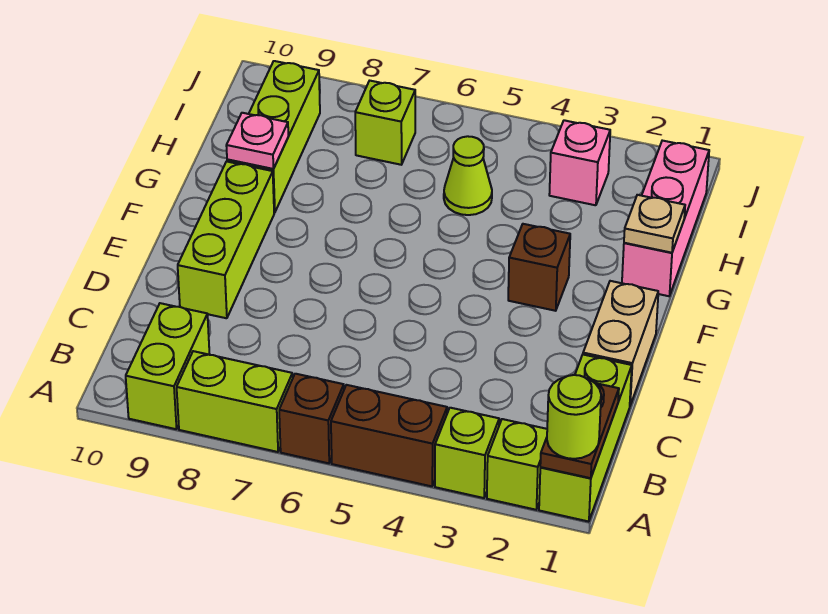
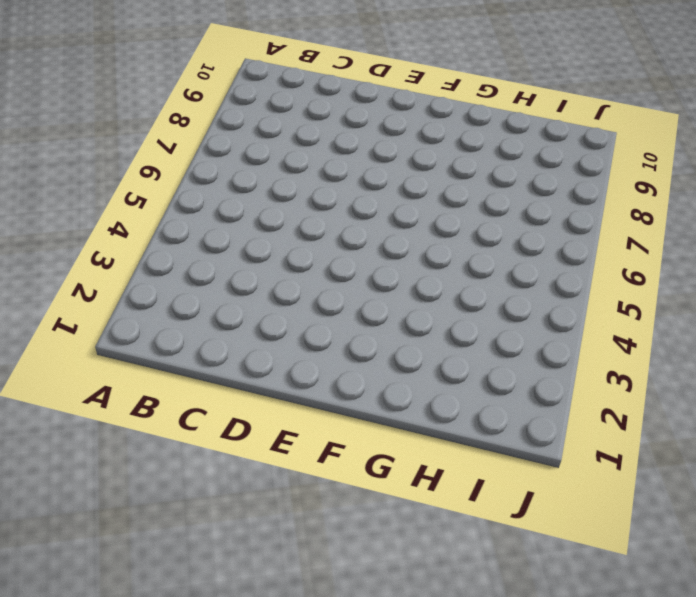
none -> lime brick A1:C1 level 1
none -> lime brick A2 level 1
none -> lime brick A3 level 1

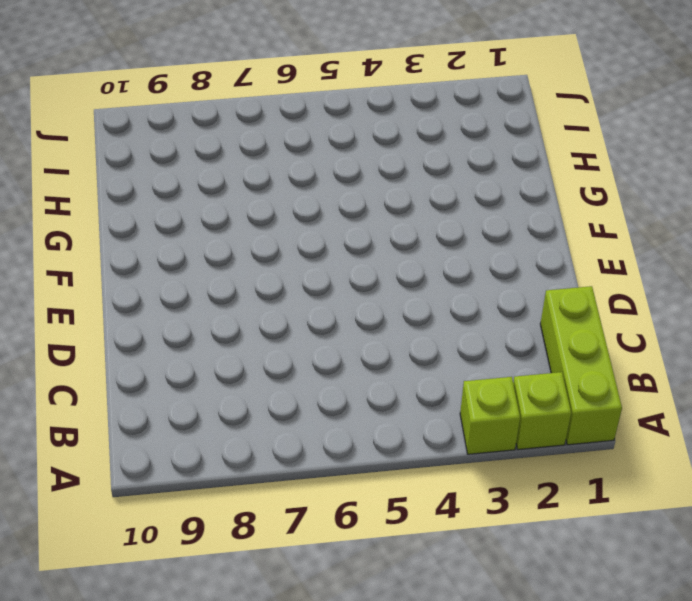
none -> brown brick A4:A5 level 1
none -> brown brick A6 level 1
none -> lime brick A7:A8 level 1

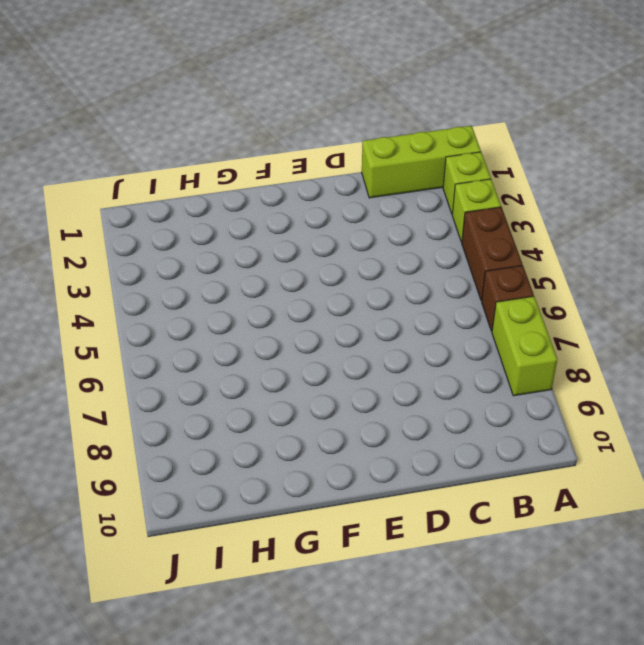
none -> lime brick A9:B9 level 1
none -> tan brick D1:E1 level 1
none -> lime brick D9:F9 level 1

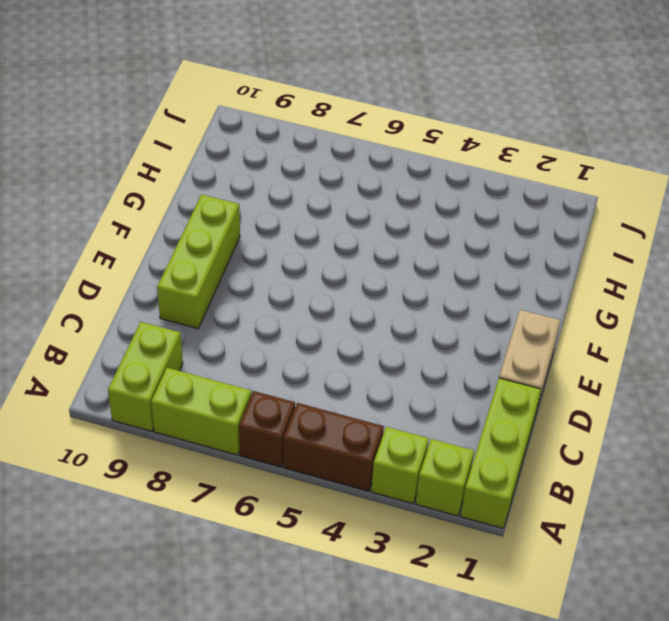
none -> brown brick F3 level 1
none -> pink brick G1:I1 level 1
none -> lime brick G9:I9 level 1

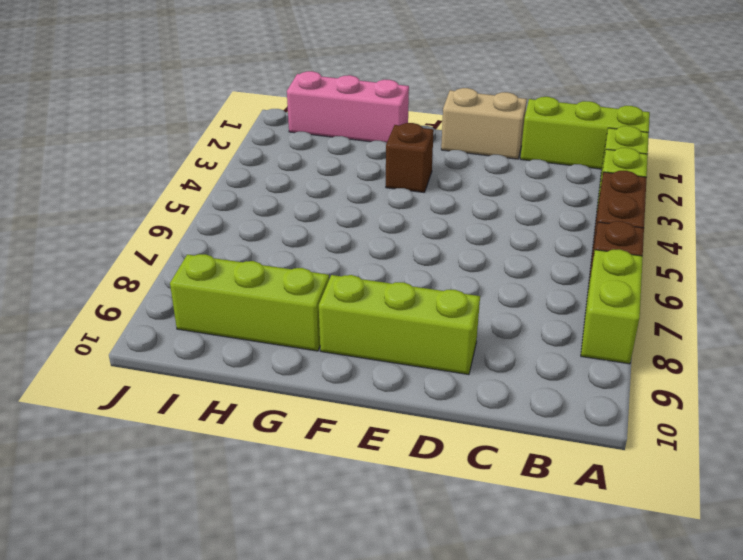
none -> lime brick A9:B9 level 1
none -> lime cone H5 level 1
none -> pink brick I3 level 1

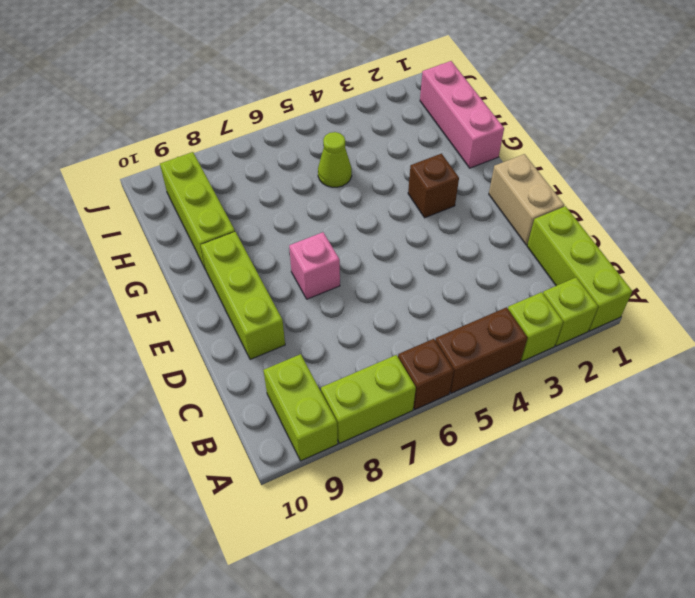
pink brick E7 level 1 -> pink brick I3 level 1
none -> lime brick I7 level 1
none -> brown plate A1:B1 level 2
none -> tan plate G1 level 2

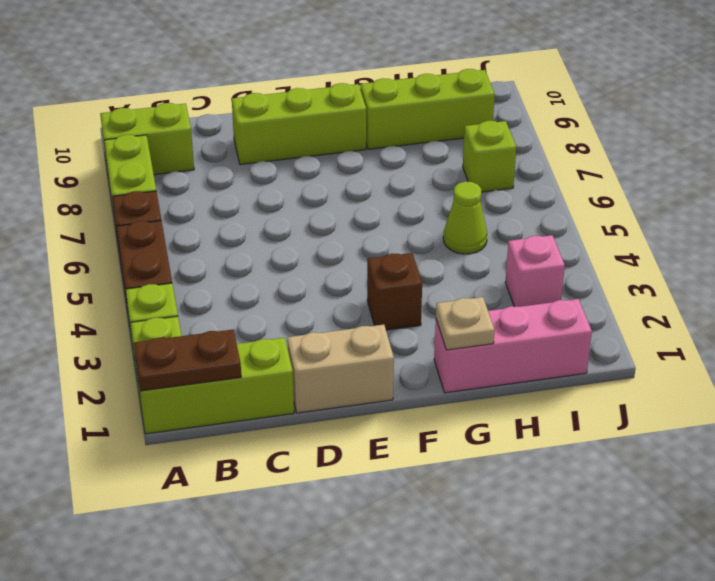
none -> pink plate G9 level 2
none -> lime round brick A1 level 3

